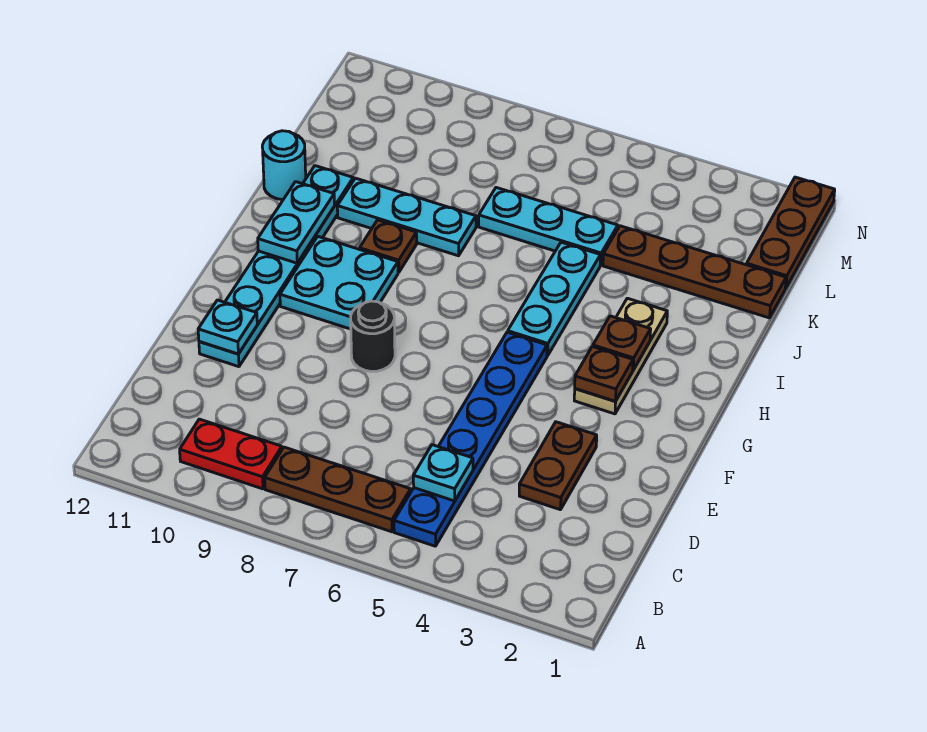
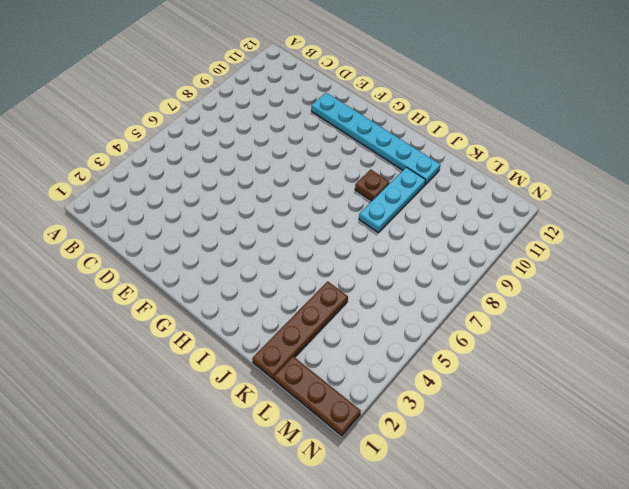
none -> blue plate B5:G5 level 1
none -> brown plate B6:B8 level 1
none -> red plate B9:B10 level 1

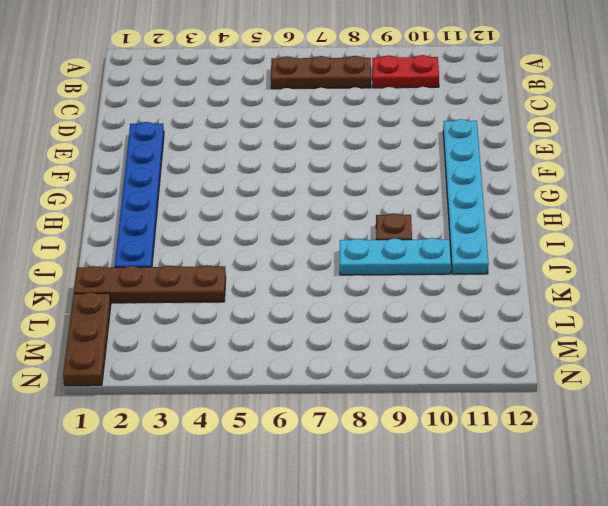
blue plate E2:J2 level 1 -> blue plate B5:G5 level 1
none -> brown plate D3:E3 level 1
none -> black round brick F8 level 1
none -> tan plate G3:I3 level 1

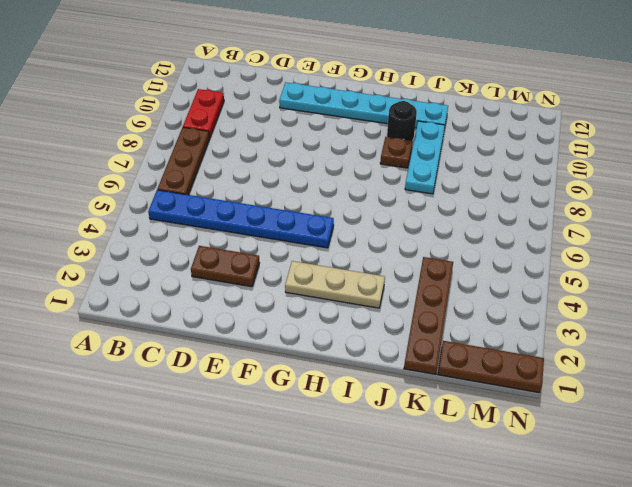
black round brick I10 level 1 -> black round brick F8 level 1
none -> cyan plate G9:H10 level 1
none -> cyan plate H5:J5 level 1
none -> cyan round brick J12 level 1

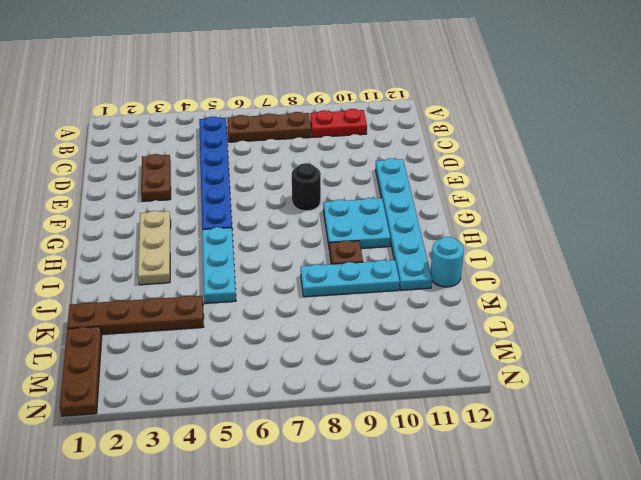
none -> cyan plate K5:K7 level 1
none -> cyan plate C5 level 2
none -> cyan plate E11 level 2

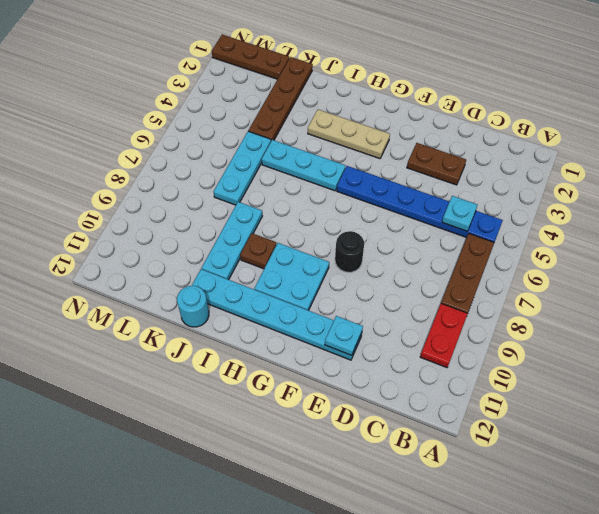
none -> brown plate G3 level 2
none -> brown plate H3 level 2
none -> cyan plate H11:I11 level 2

